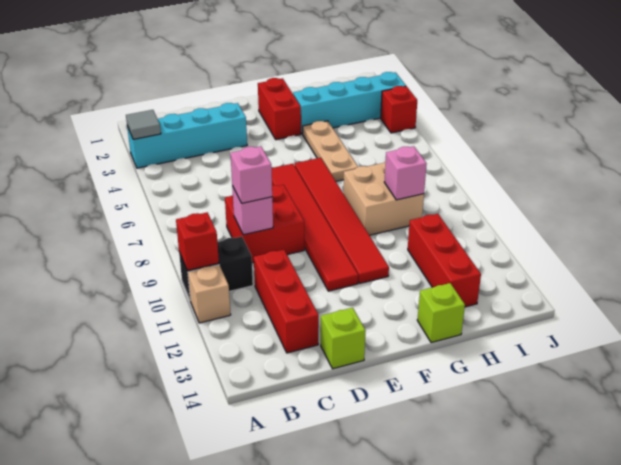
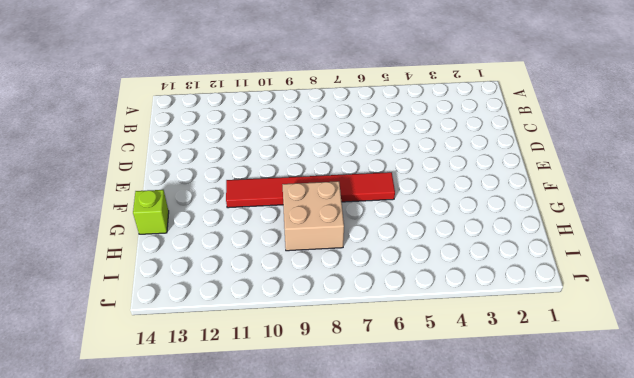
none -> cyan brick A3:D3 level 1
none -> black brick A10:B10 level 1
none -> tan brick A11 level 1

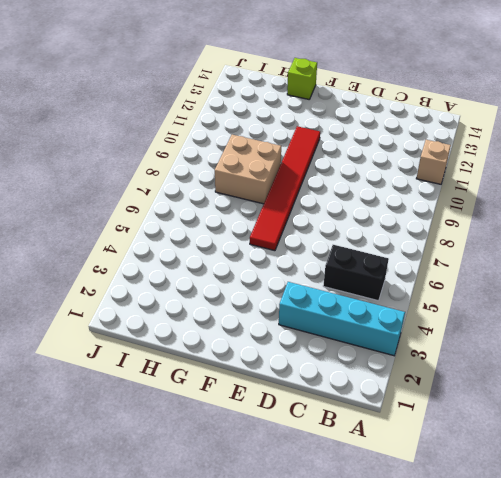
black brick B5:C5 level 1 -> black brick A10:B10 level 1
none -> red brick C8:D9 level 1
none -> red brick C11:C13 level 1
none -> lime brick D14 level 1

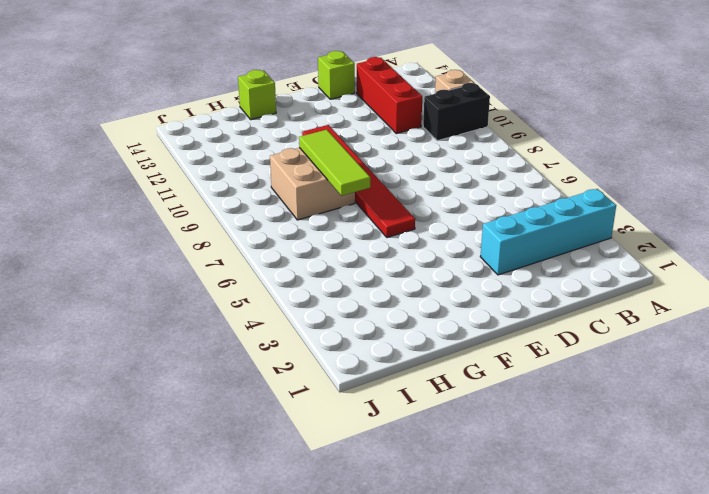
lime tile G7:G9 level 2 -> none
none -> red brick C8:D9 level 1
none -> red tile E6:E11 level 1
none -> red brick F2:F3 level 1

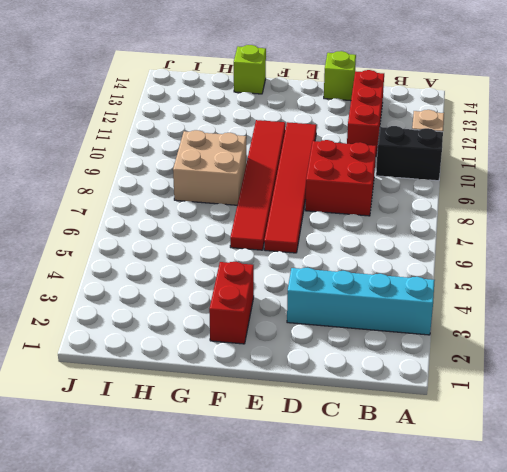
none -> cyan brick G3:J3 level 1
none -> tan plate G4:G6 level 1
none -> red brick H11:H13 level 1

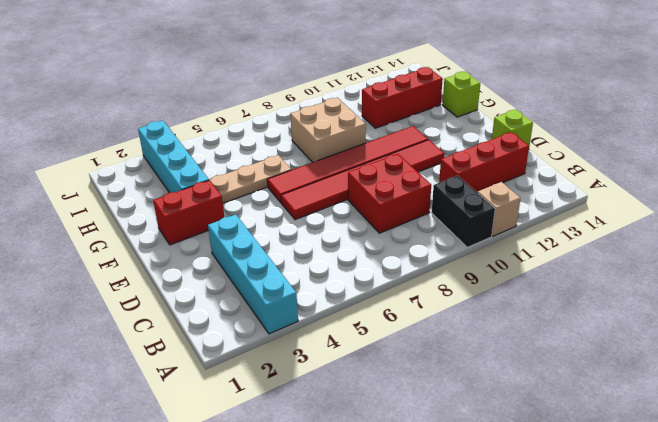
none -> red brick J4 level 1
none -> grey tile A3 level 2
none -> red brick A10 level 2

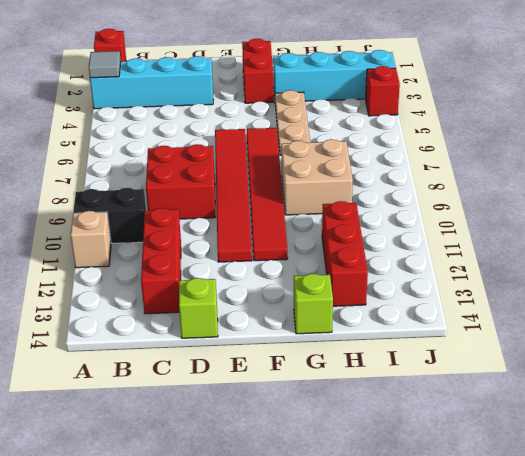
red brick A1 level 1 -> red brick A10 level 2
none -> pink brick C9 level 2
none -> pink brick H9 level 2
none -> pink brick C9 level 3

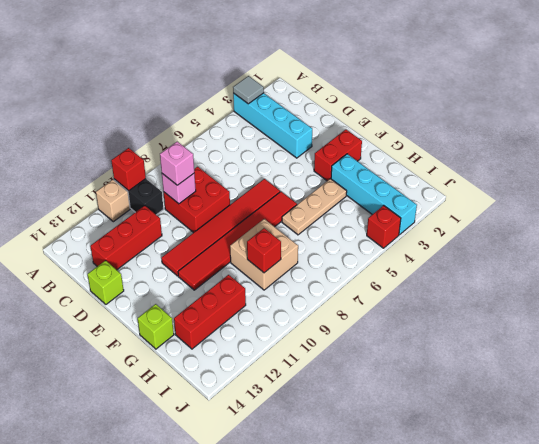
red brick H9 level 2 -> pink brick H9 level 2

